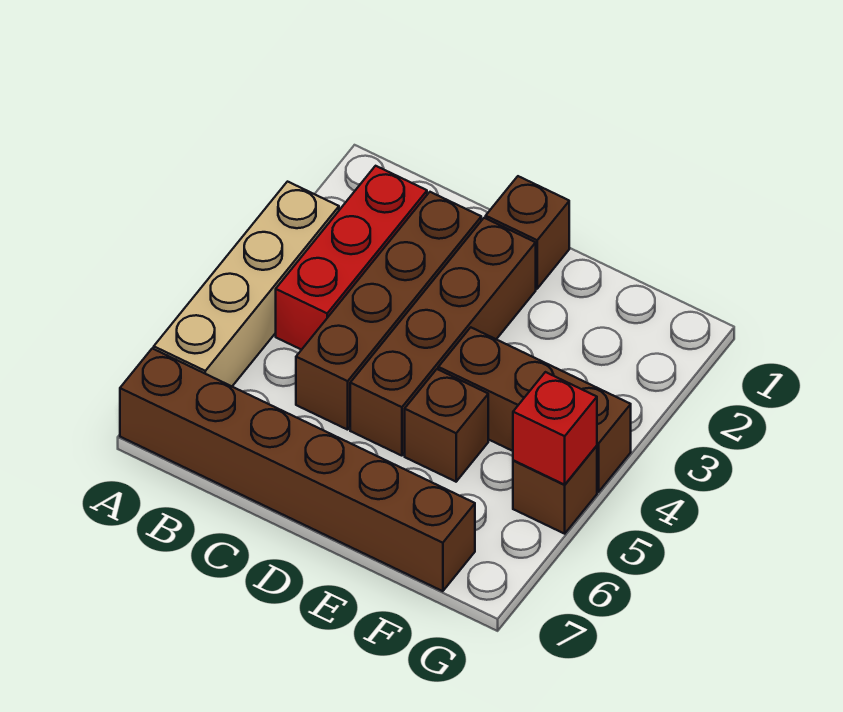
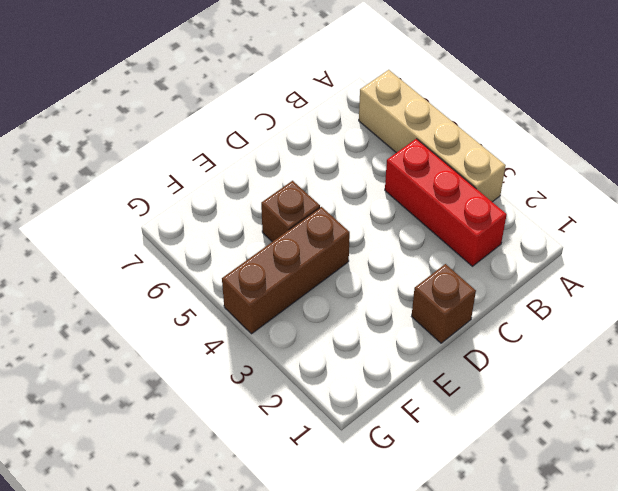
none -> brown brick A7:F7 level 1
none -> brown brick C2:C5 level 1

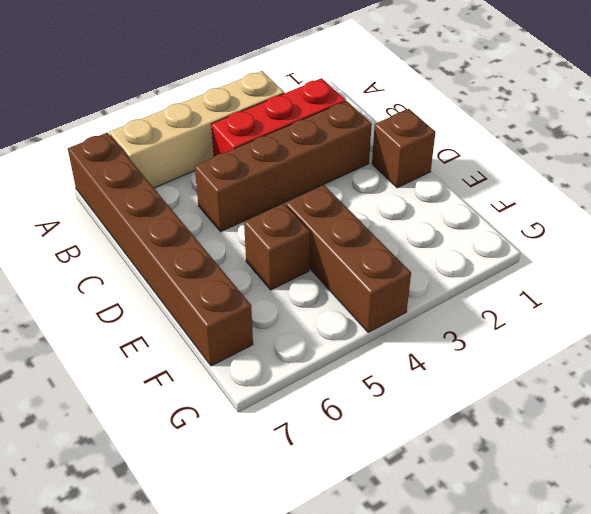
none -> brown brick D2:D5 level 1
none -> brown brick G5 level 1

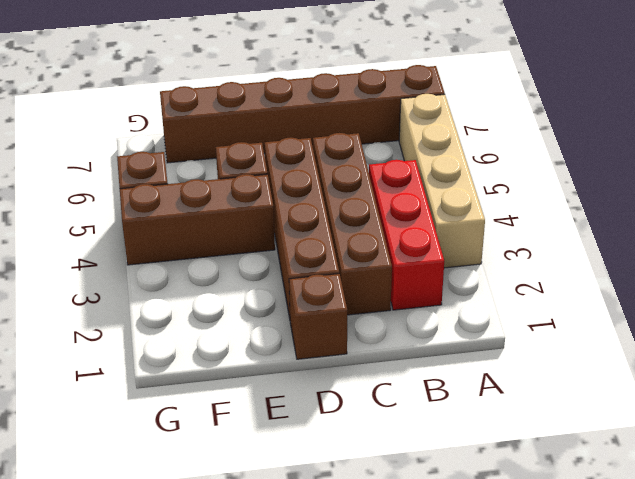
none -> red brick G5 level 2

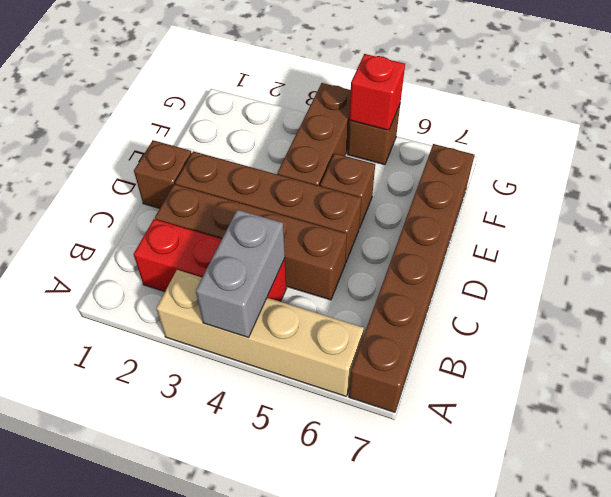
grey brick A4:B4 level 2 -> none

